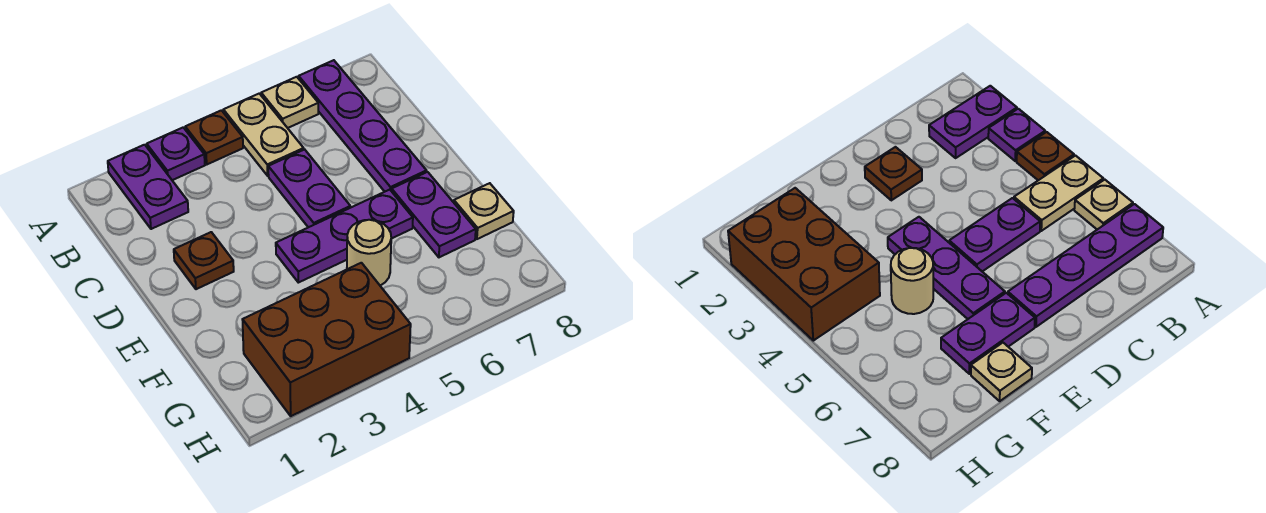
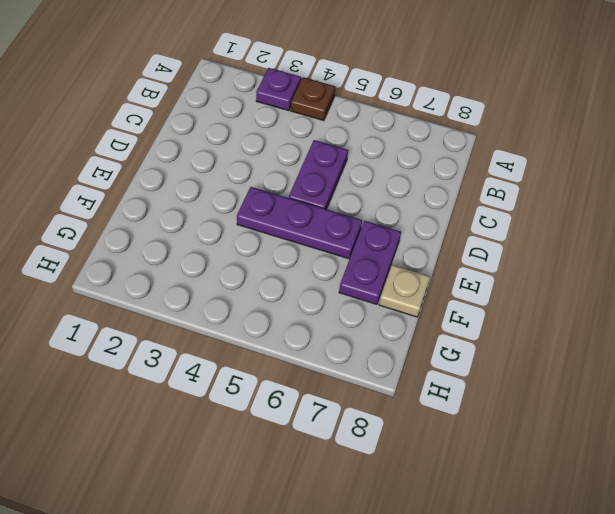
none -> purple plate A2:B2 level 1
none -> tan plate A5:B5 level 1
none -> tan plate A6 level 1

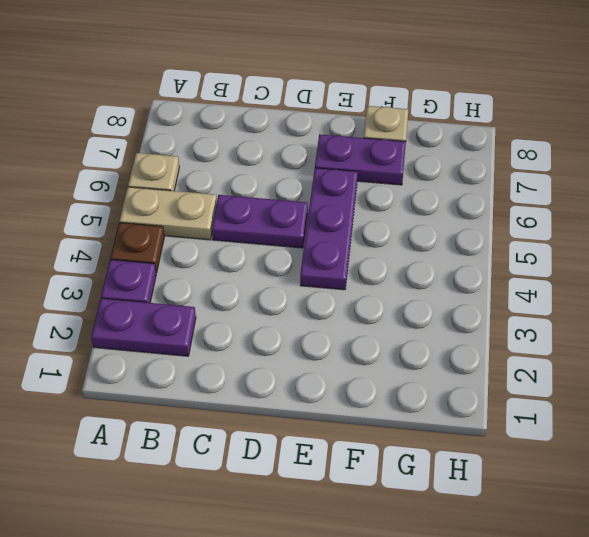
none -> purple plate A7:D7 level 1
none -> brown plate D2 level 1
none -> tan round brick F5 level 1

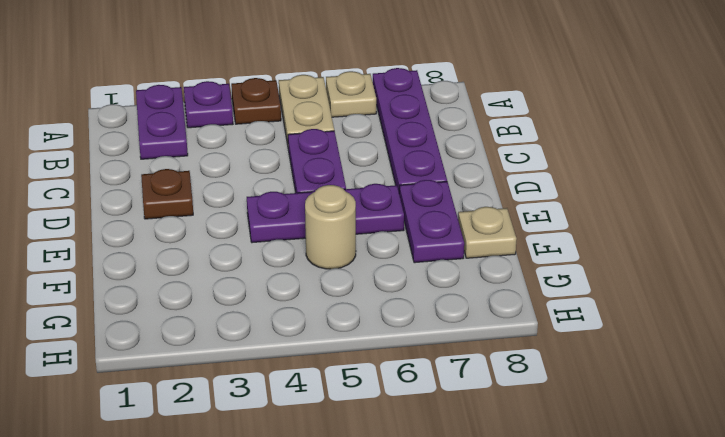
none -> brown brick G2:H4 level 1

